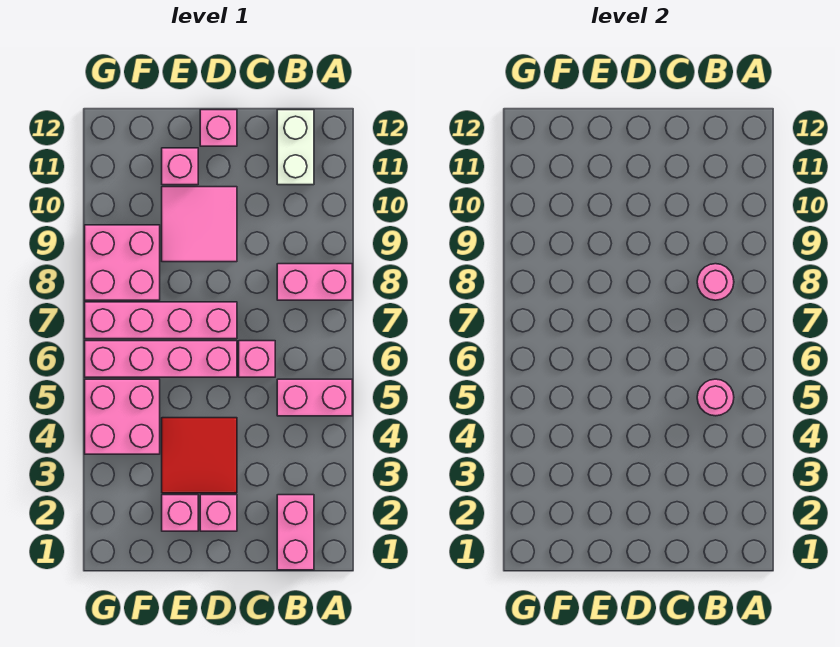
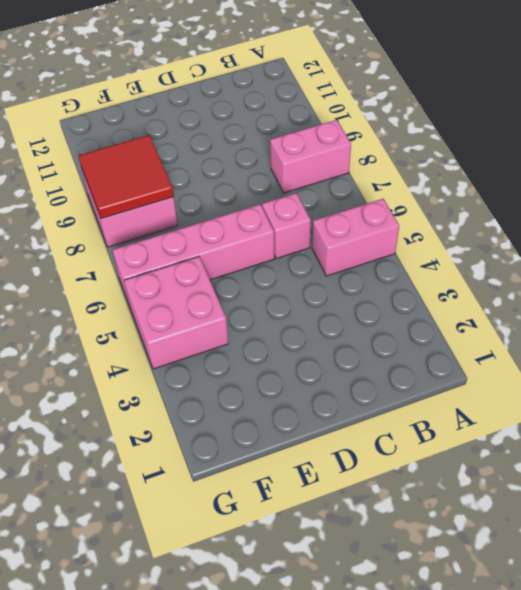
red tile F8:G9 level 2 -> red tile D3:E4 level 1
none -> pink brick B1:B2 level 1
none -> white brick B11:B12 level 1
none -> pink brick D2 level 1

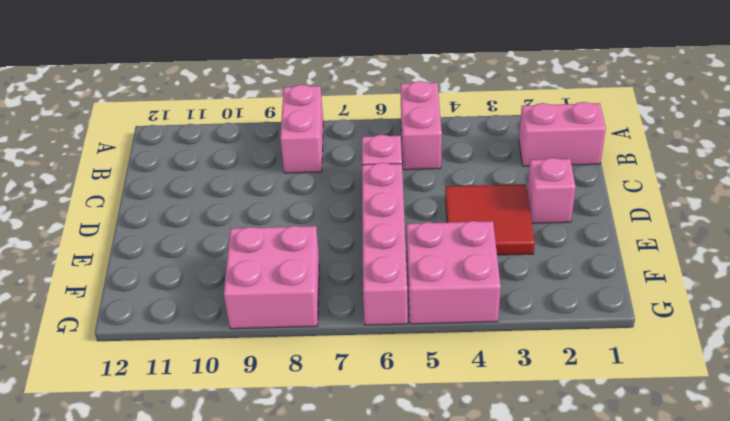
none -> white brick B11:B12 level 1
none -> pink brick D7:G7 level 1
none -> pink tile D9:E10 level 1

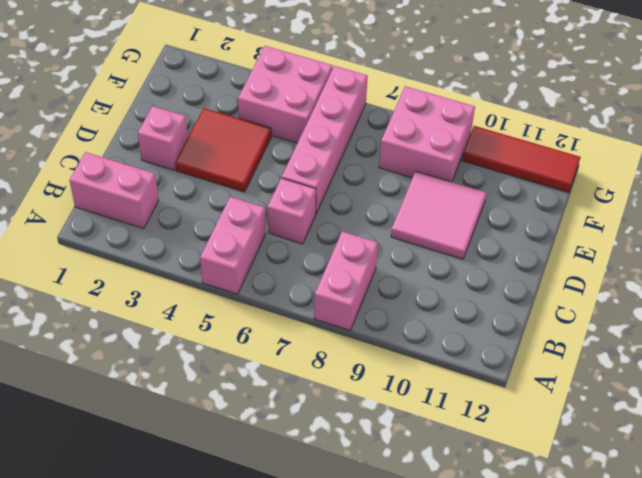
red tile G10:G12 level 1 -> none
none -> white brick B11:B12 level 1
none -> pink brick D7:G7 level 1
none -> pink brick D12 level 1

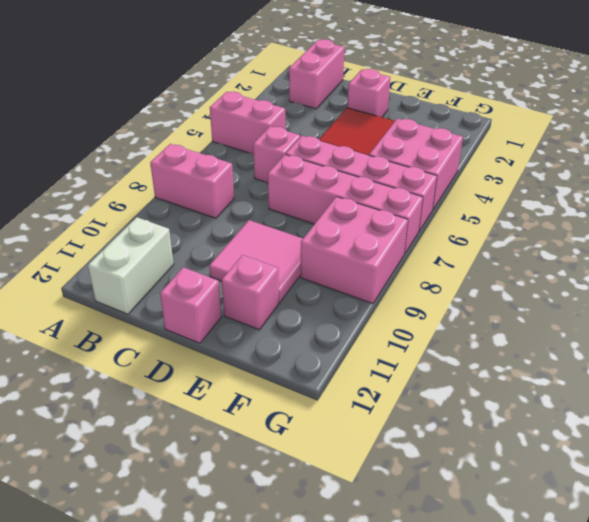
none -> pink brick E2 level 1
none -> pink round brick B5 level 2
none -> pink round brick B8 level 2

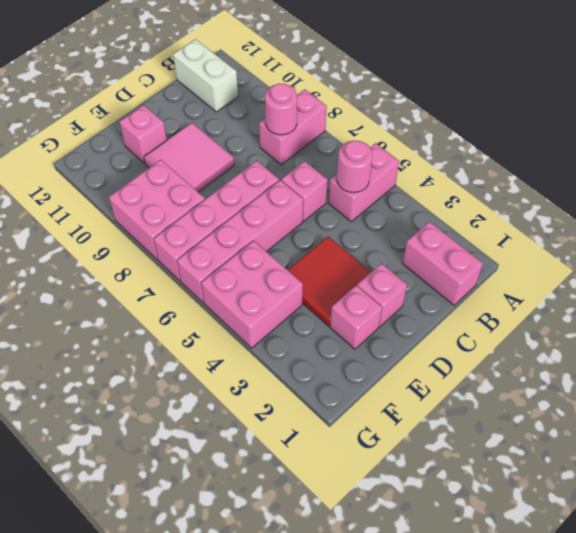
none -> pink brick D12 level 1

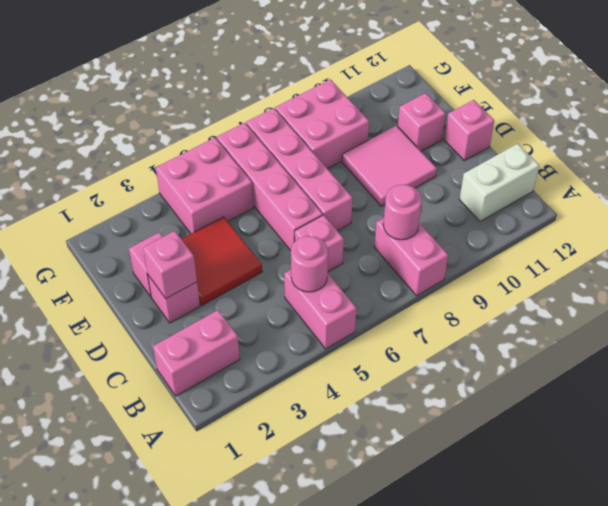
pink brick D2 level 2 -> none

